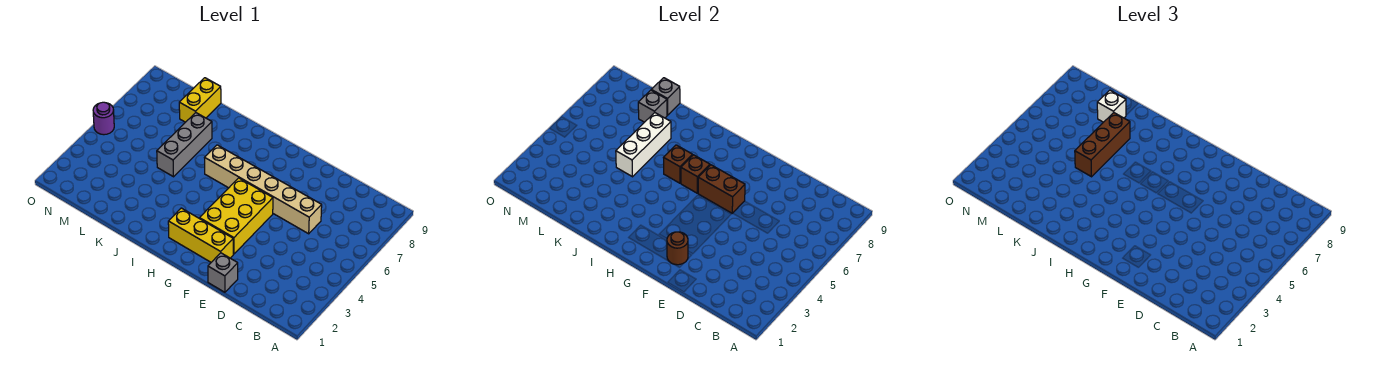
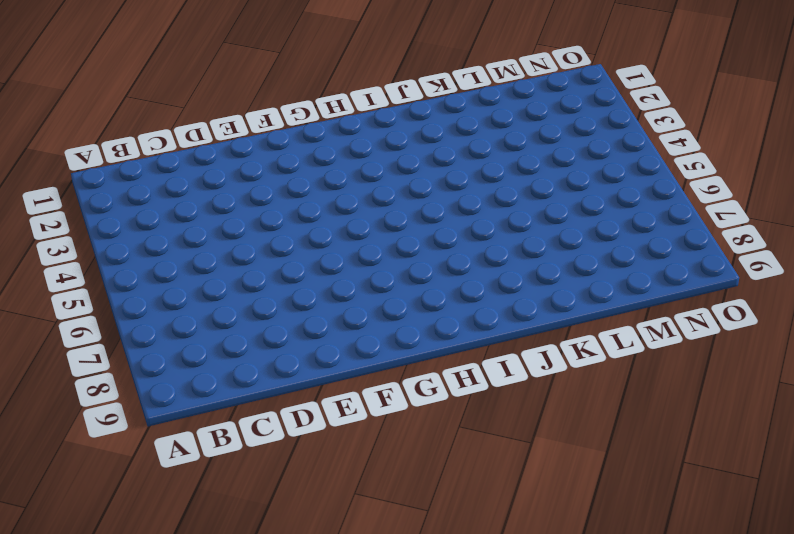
none -> tan brick D6:I6 level 1
none -> grey brick E1 level 1
none -> yellow brick F2:H2 level 1

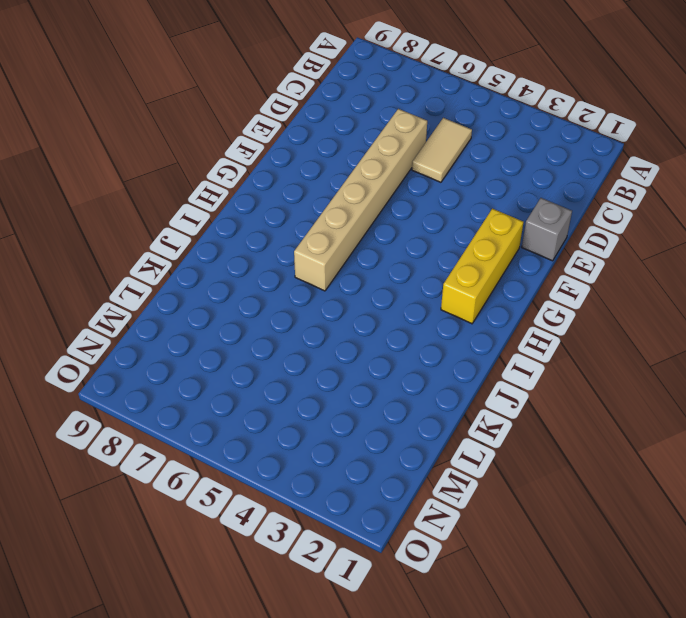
tan tile C5:D5 level 1 -> none
none -> yellow brick F3:G5 level 1
none -> grey brick K5:K7 level 1
none -> yellow brick L8:L9 level 1

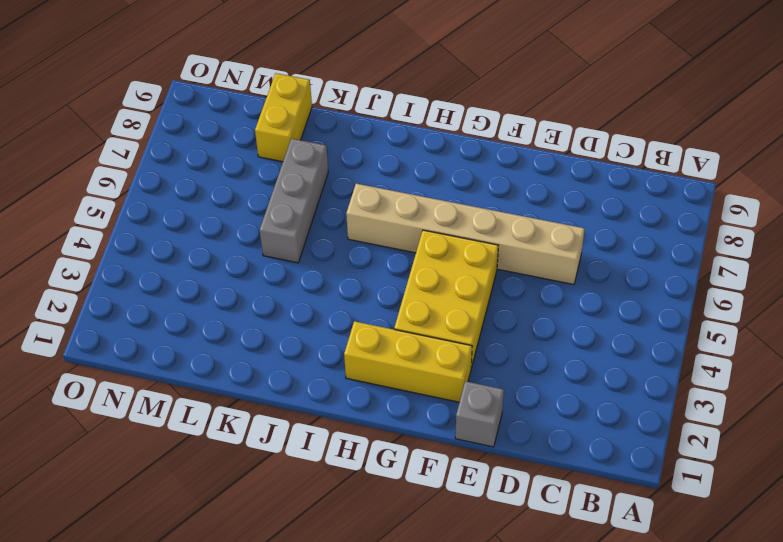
none -> purple round brick O5 level 1
none -> brown round brick F2 level 2
none -> brown brick F6:G6 level 2

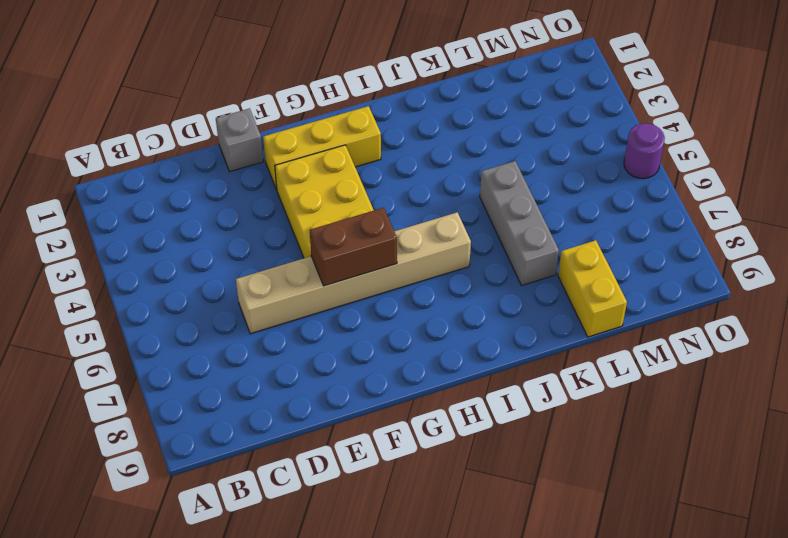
none -> brown round brick F2 level 2
none -> brown brick H6 level 2
none -> brown brick I6 level 2

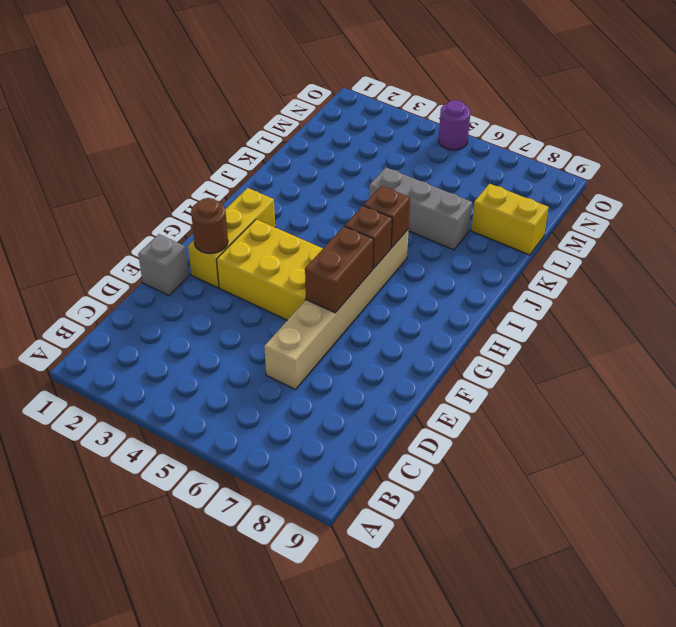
none -> white brick K5:K7 level 2
none -> grey brick L8 level 2
none -> grey brick L9 level 2

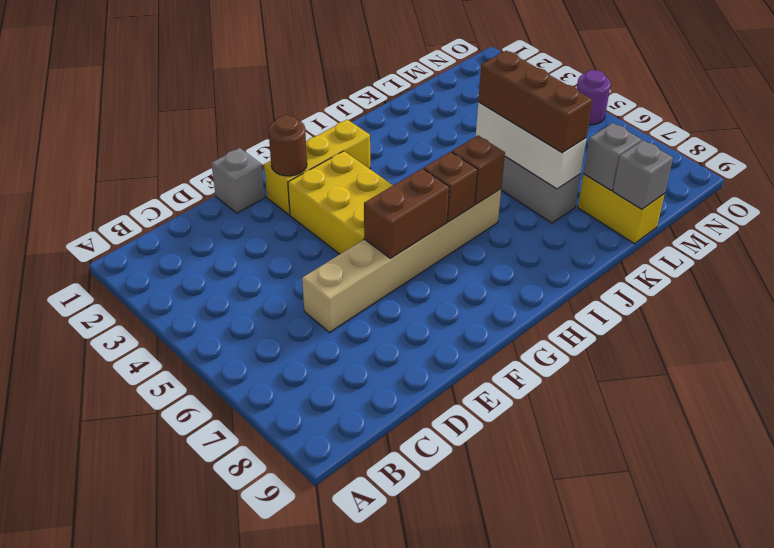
none -> white brick L8 level 3

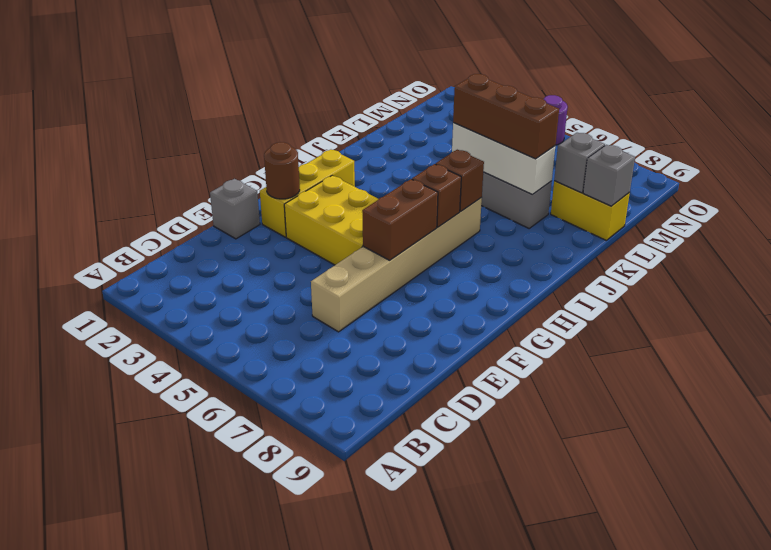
none -> white brick L8 level 3

